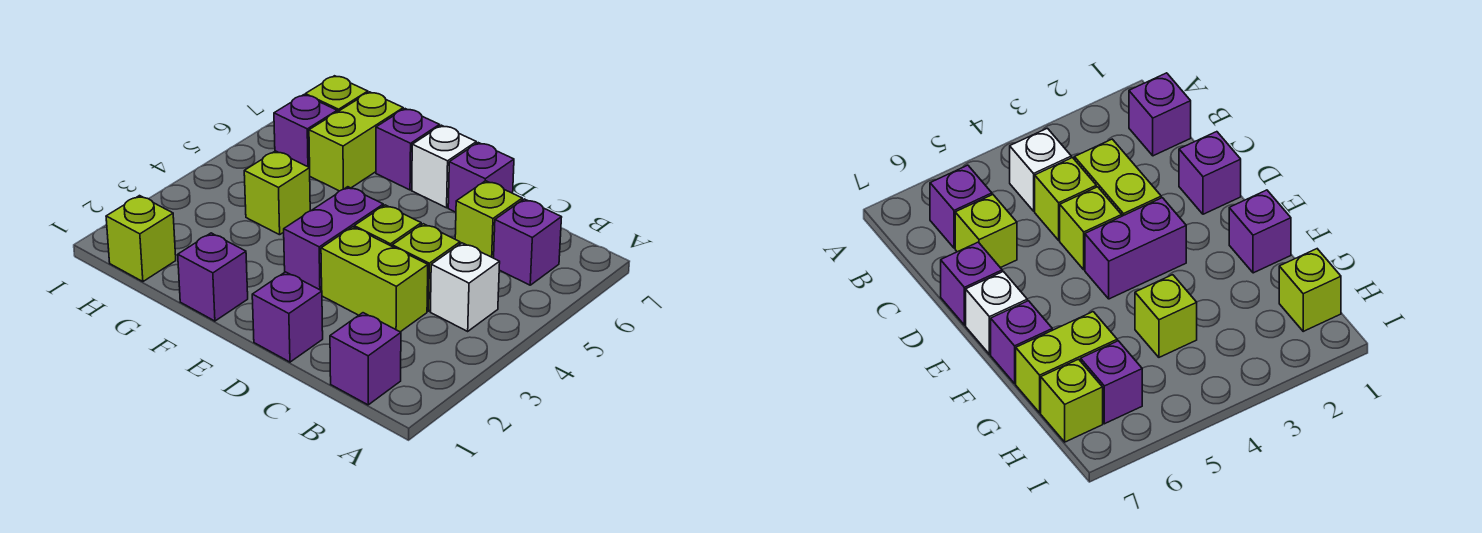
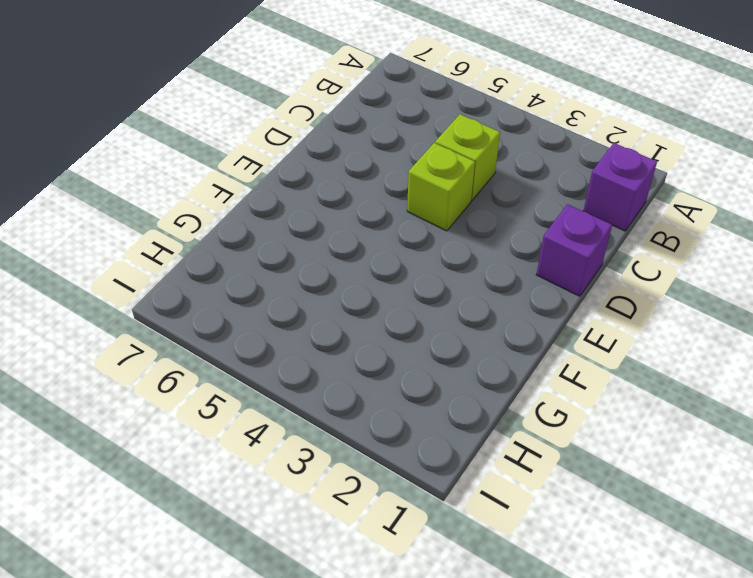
none -> white brick B4 level 1
none -> purple brick B6 level 1
none -> lime brick C3:D3 level 1

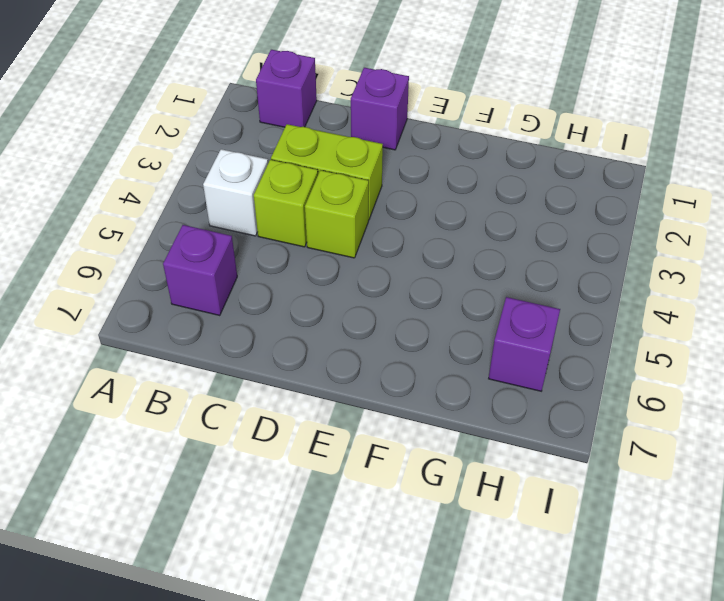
none -> lime brick C6 level 1
none -> purple brick D7 level 1
none -> purple brick E3:E4 level 1

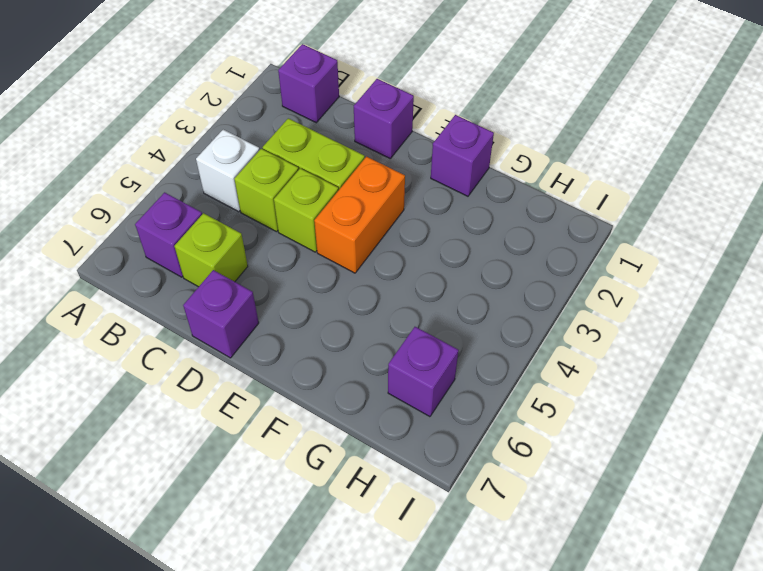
orange brick E3:E4 level 1 -> purple brick E3:E4 level 1
none -> white brick E7 level 1
none -> purple brick F7 level 1
none -> lime brick G4 level 1

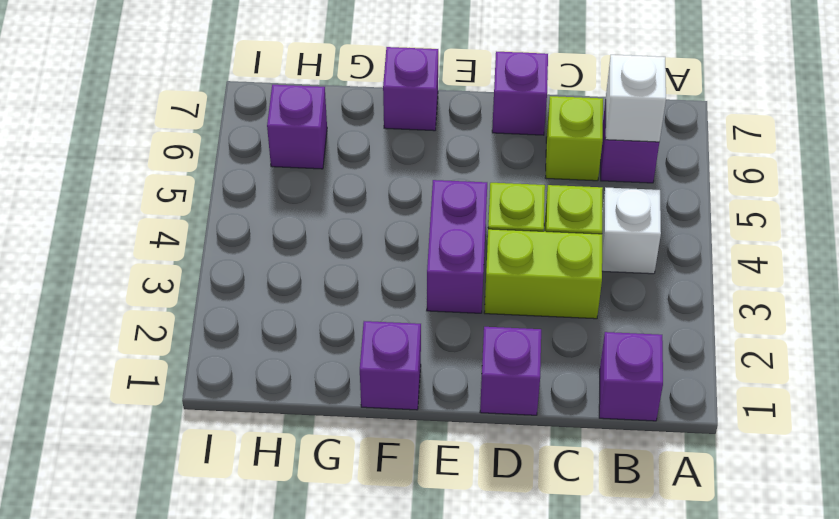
white brick B6 level 2 -> white brick E7 level 1
none -> lime brick G4 level 1
none -> lime brick G6:G7 level 1
none -> lime brick H1 level 1

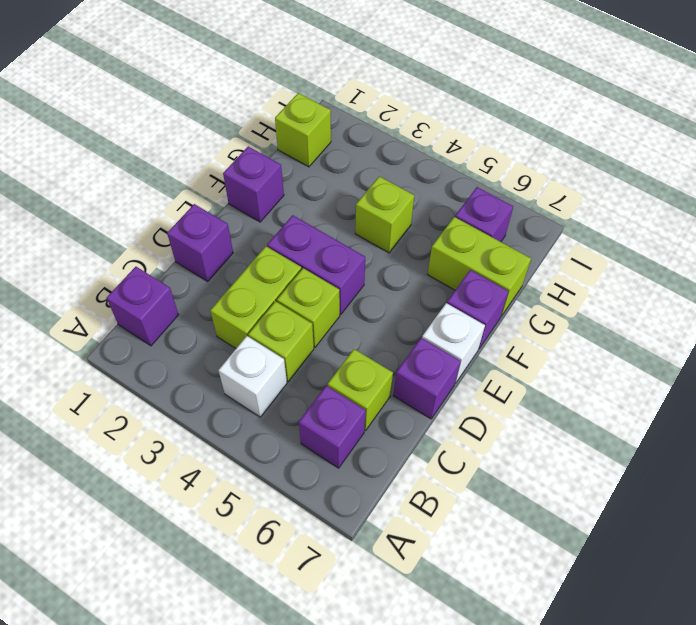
none -> lime brick H7 level 1

